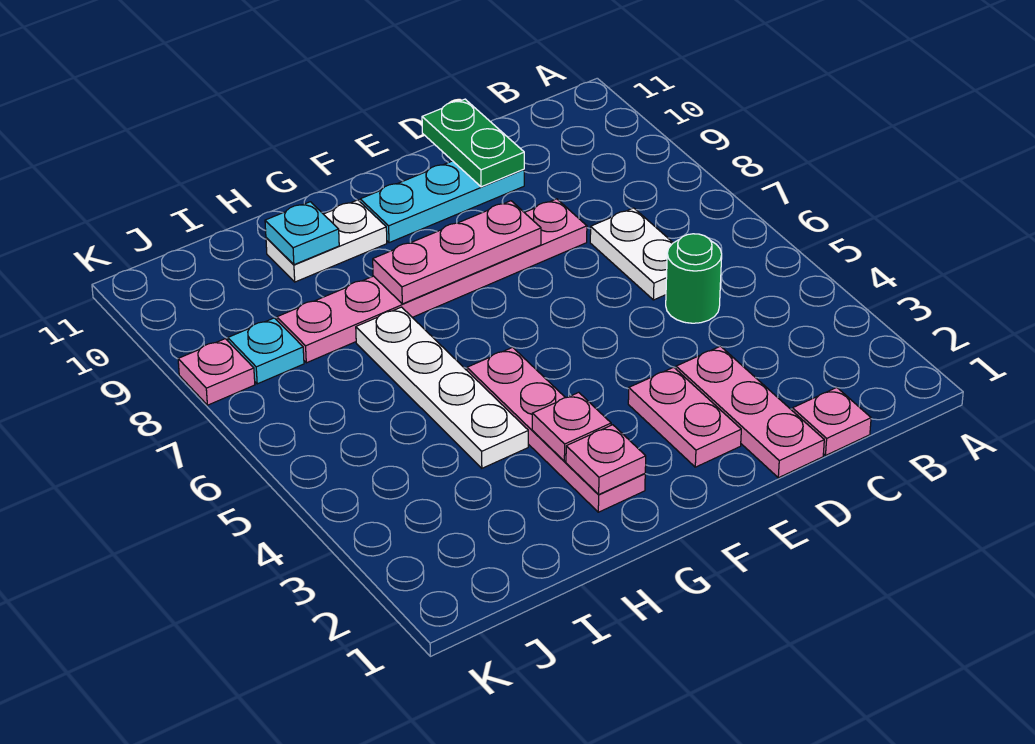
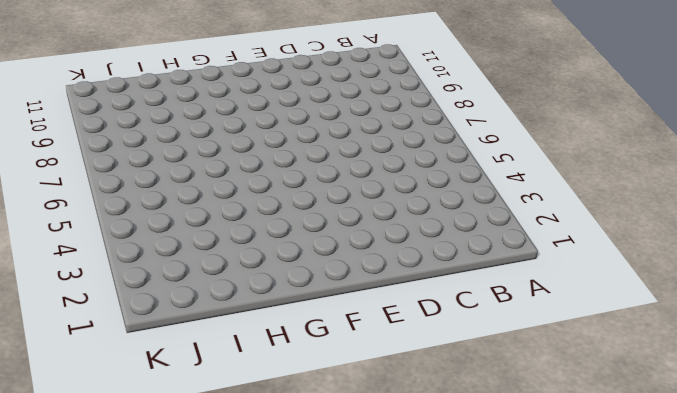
none -> pink plate C1 level 1
none -> green round brick C5 level 1
none -> white plate C6:C7 level 1

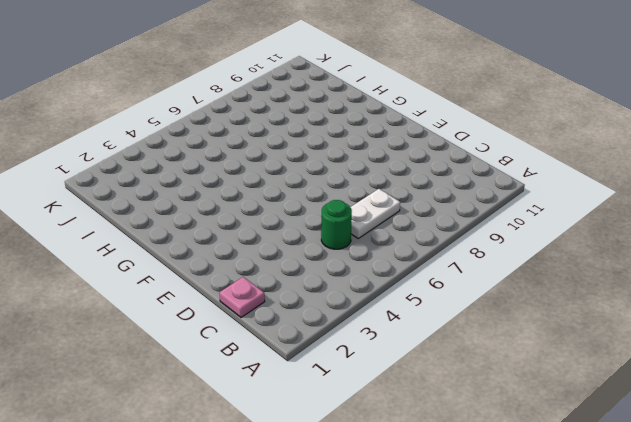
none -> pink plate D1:D3 level 1
none -> pink plate D8:I8 level 1
none -> cyan plate D10:F10 level 1

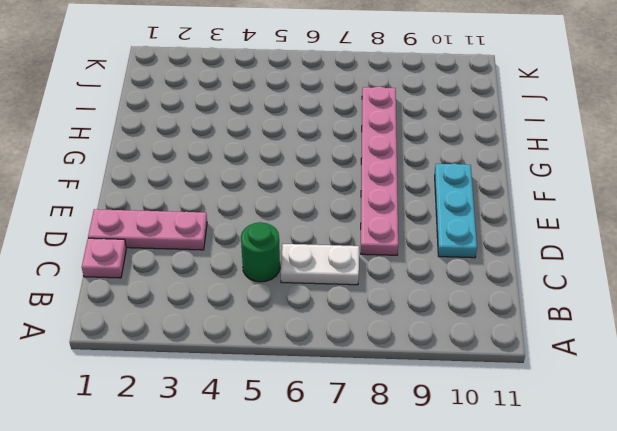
none -> pink plate E2:E3 level 1
none -> pink plate G2:G5 level 1
none -> white plate G10:H10 level 1

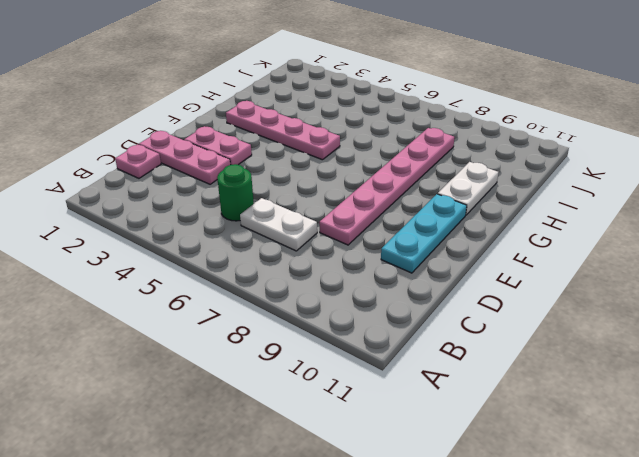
none -> white plate H4:H7 level 1
none -> cyan plate J8 level 1
none -> pink plate K8 level 1

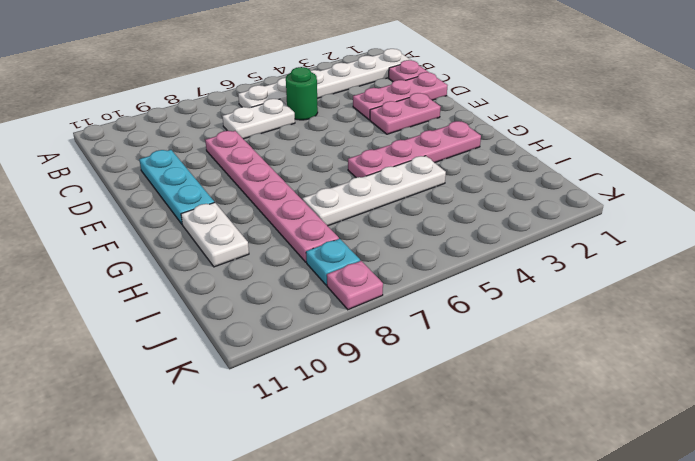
white plate B1:B6 level 1 -> none
none -> green plate D10:D11 level 2
none -> pink plate E8:G8 level 2
none -> pink plate G2 level 2

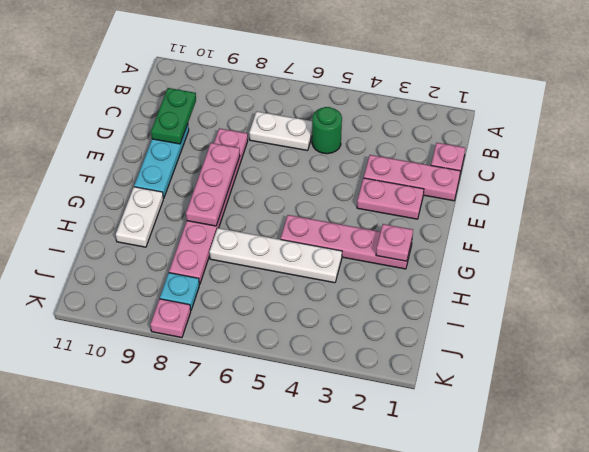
green plate C10:D10 level 2 -> green plate D10:D11 level 2
none -> pink plate G3 level 2
none -> cyan plate H10 level 2

